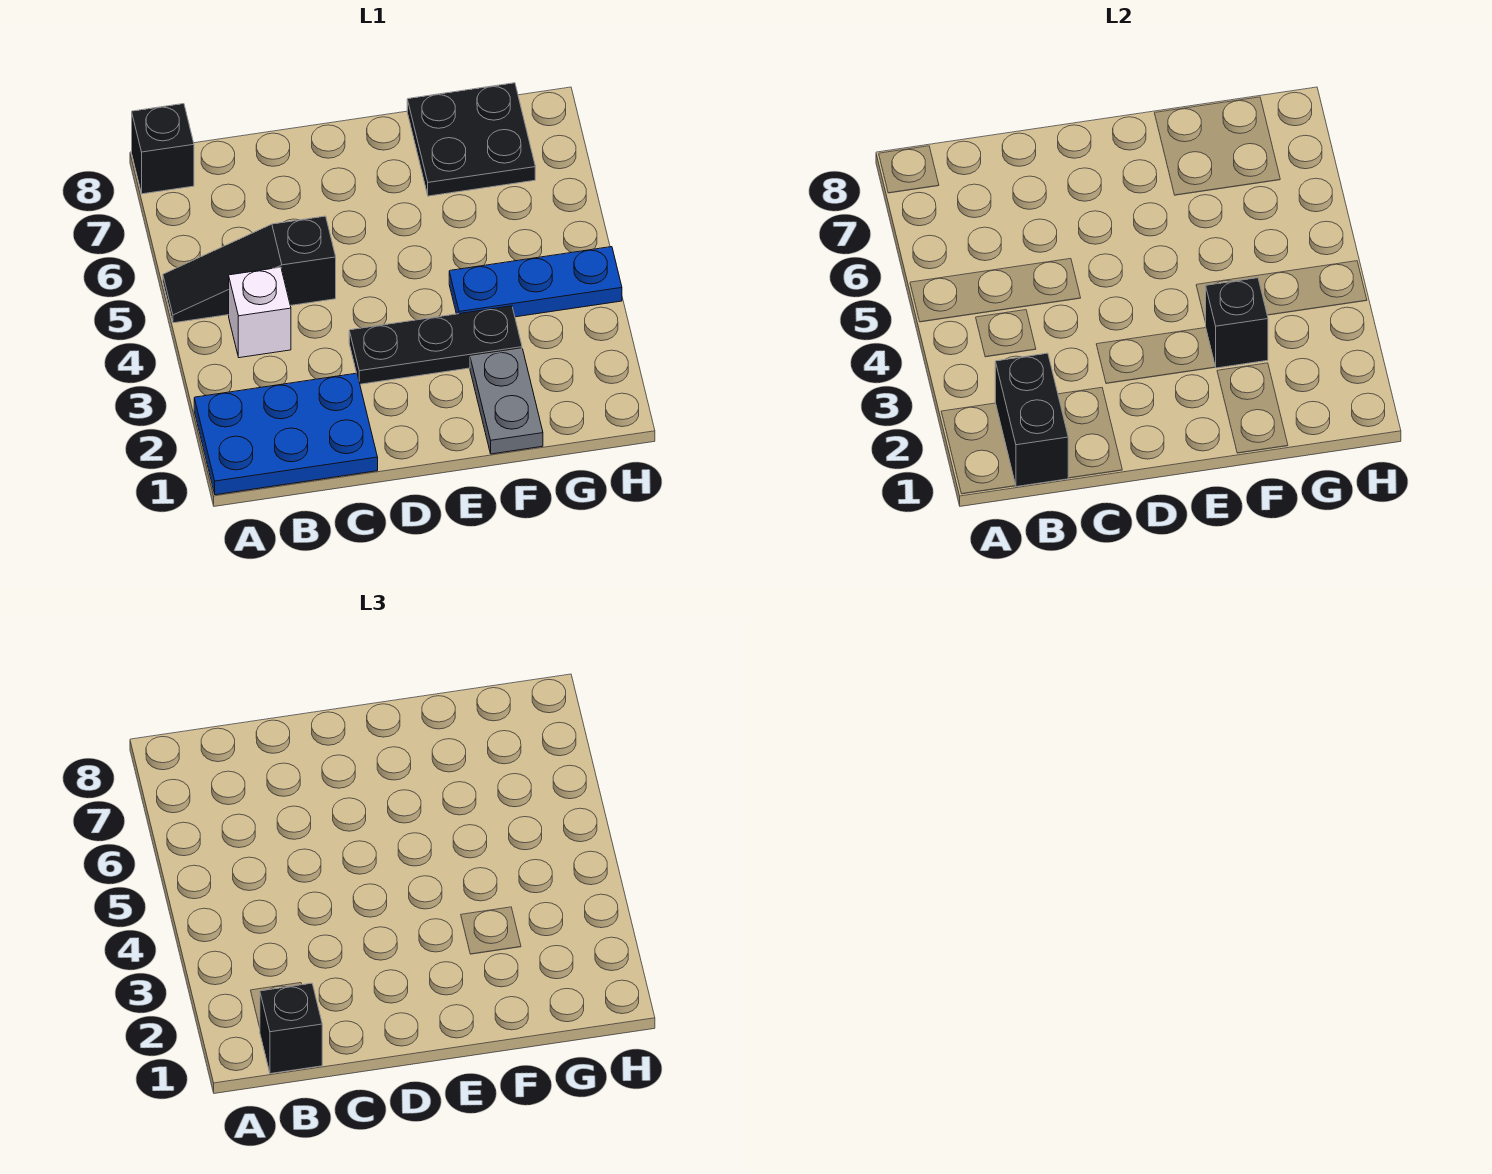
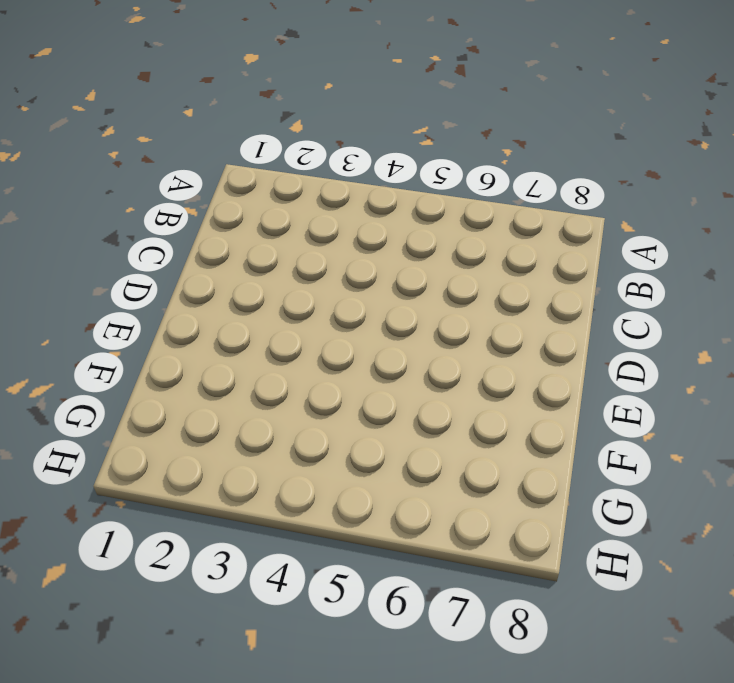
none -> blue plate A1:C2 level 1
none -> black slope A5:C5 level 1 top C

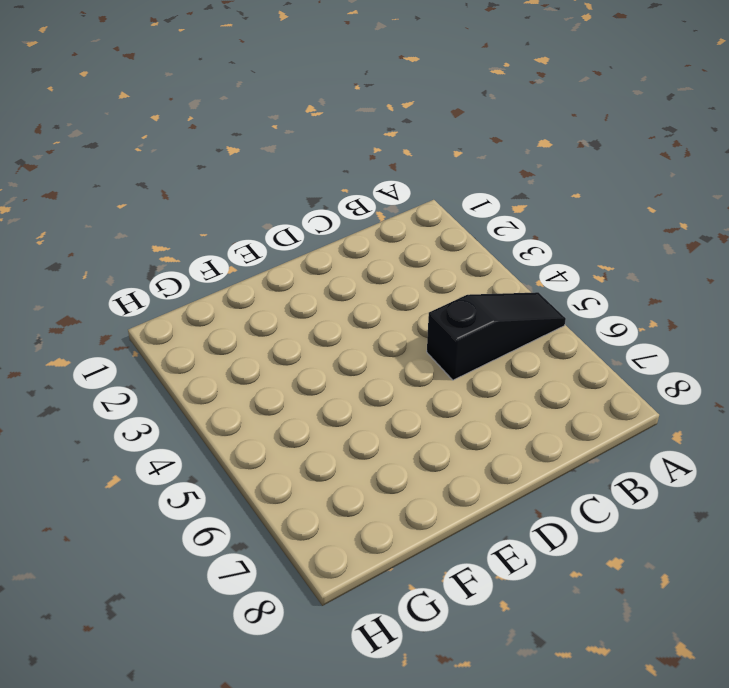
none -> blue plate A1:C2 level 1
none -> black brick A8 level 1

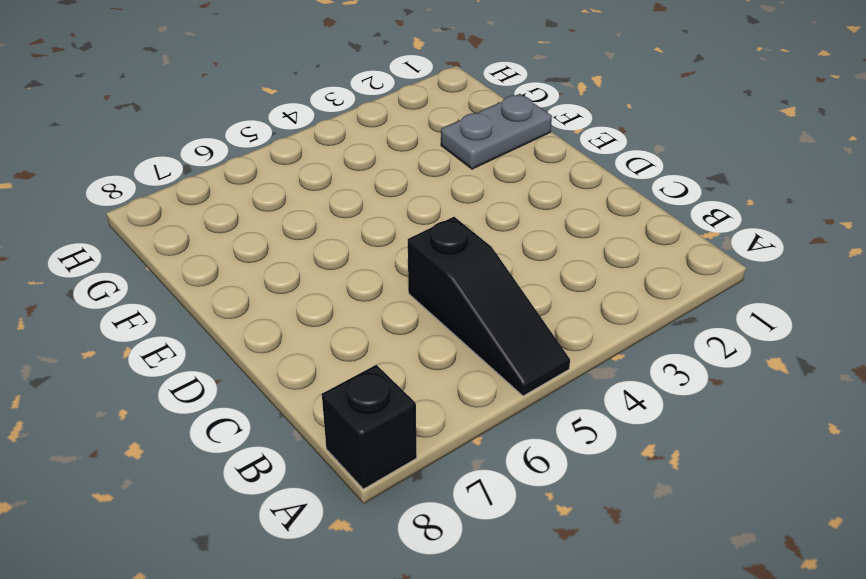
none -> blue plate A1:C2 level 1
none -> white brick B4 level 1

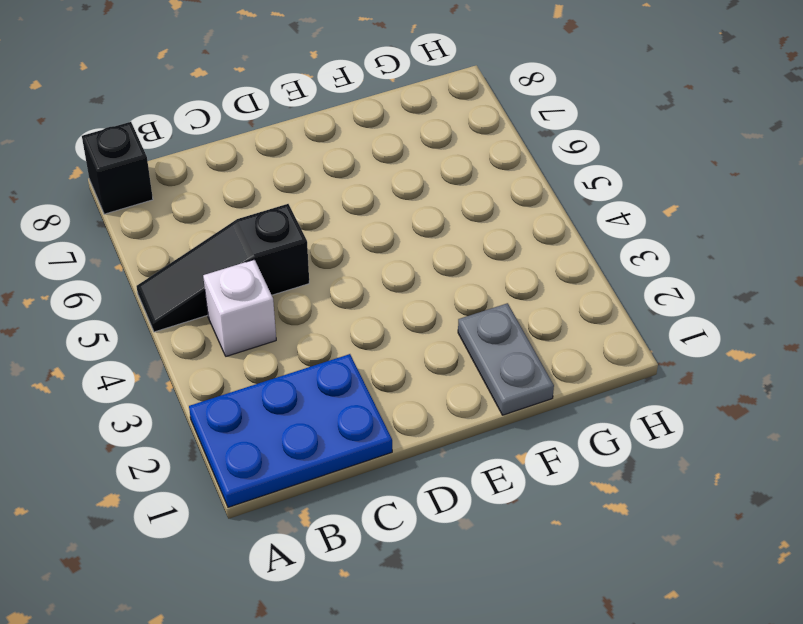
none -> black plate D3:F3 level 1
none -> blue plate F4:H4 level 1

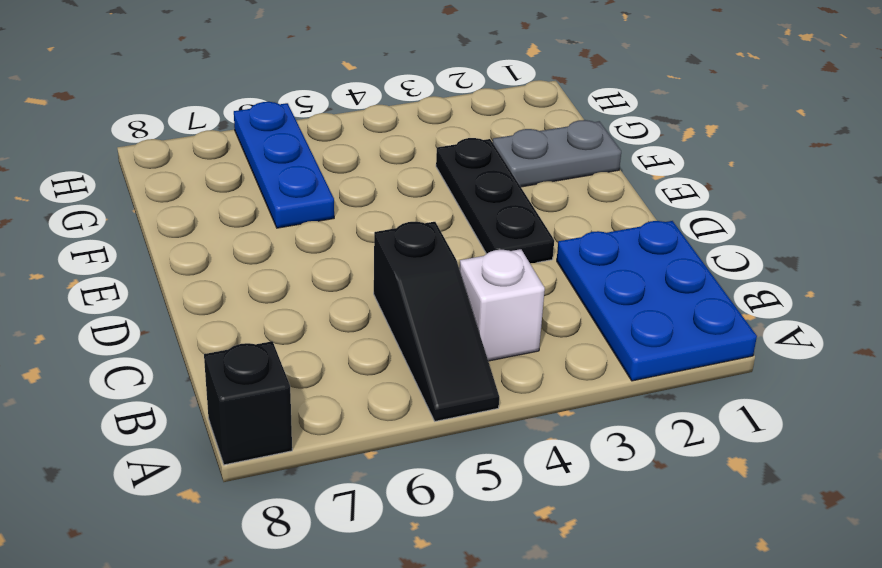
blue plate F6:H6 level 1 -> blue plate F4:H4 level 1
none -> black plate F7:G8 level 1
none -> black brick B1:B2 level 2

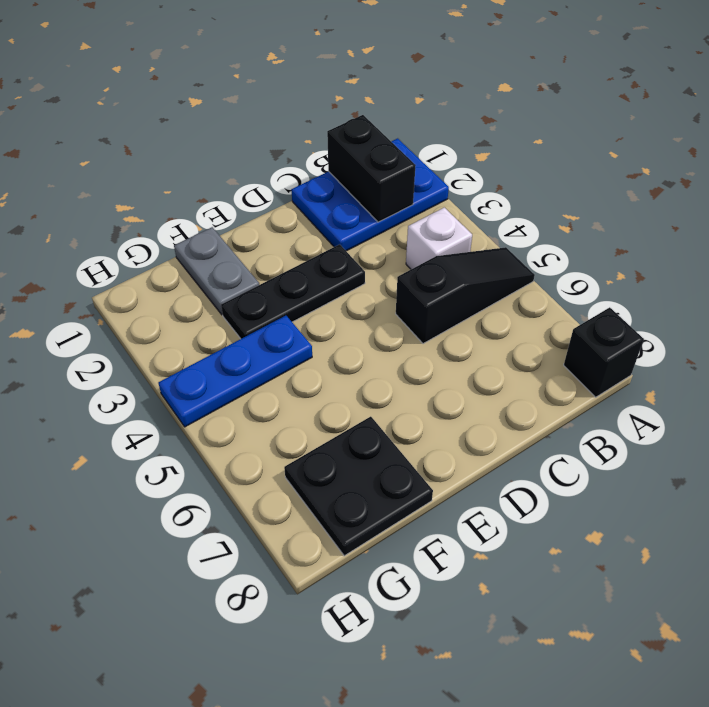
none -> black brick F3 level 2
none -> black brick B1 level 3

